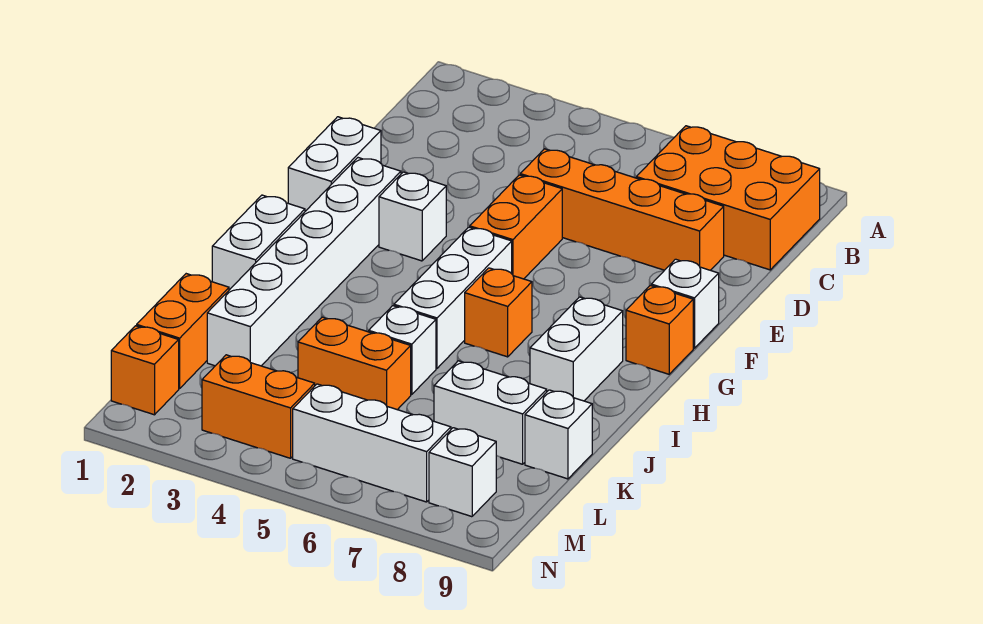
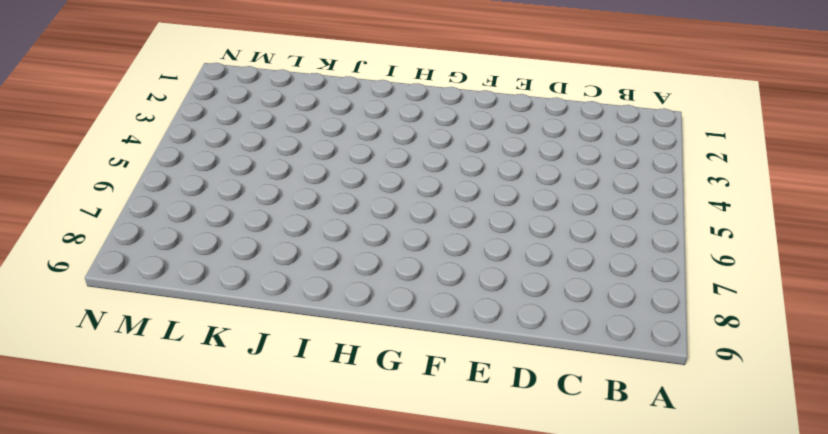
none -> orange brick B7:C9 level 1
none -> orange brick D5:D8 level 1
none -> white brick E1:F1 level 1

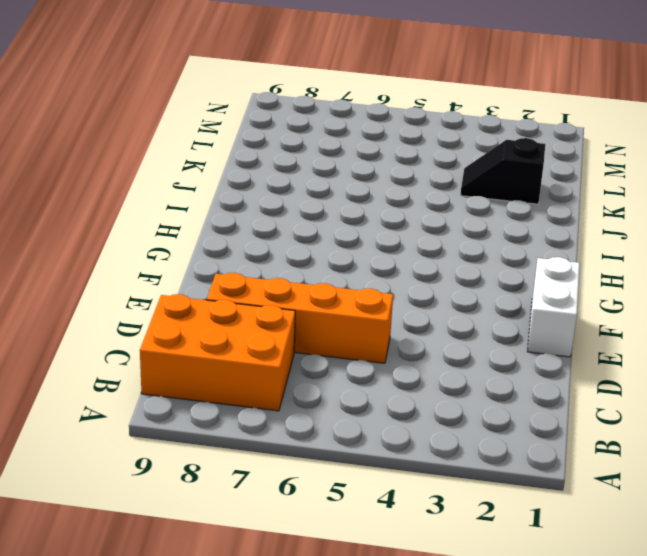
black slope K2:K3 level 1 top 2 -> white brick F2:K2 level 1
none -> orange brick E5:F5 level 1
none -> white brick F3 level 1
none -> white brick F9 level 1

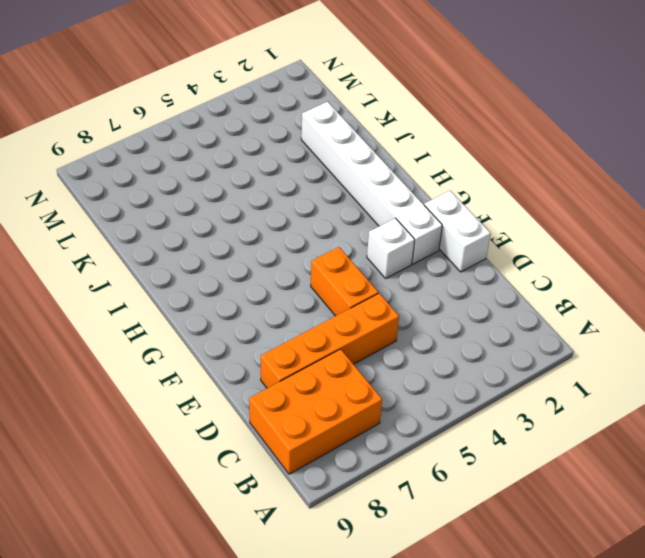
none -> white brick F9 level 1
none -> white brick G5:I5 level 1
none -> orange brick G9 level 1

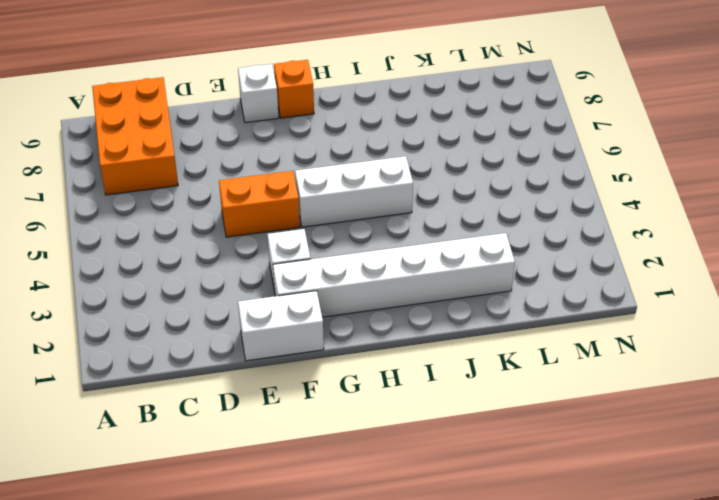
none -> orange brick D5:D8 level 1
none -> white brick H1:I1 level 1
none -> orange brick H6 level 1

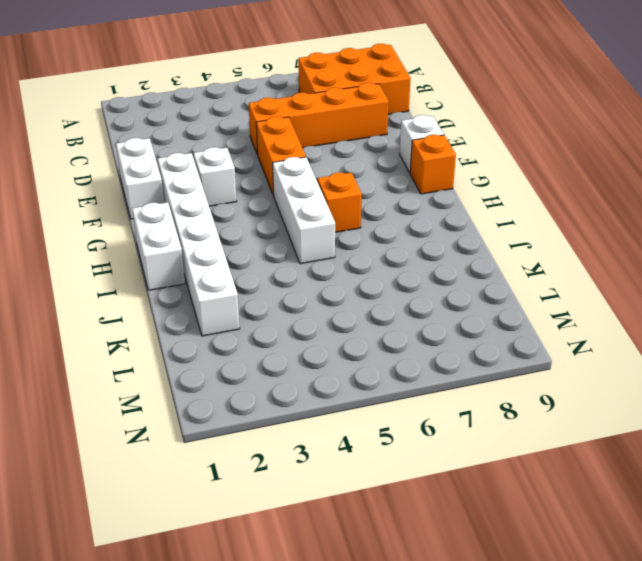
none -> white brick H8:I8 level 1
none -> white brick J5 level 1
none -> orange brick K1:L1 level 1

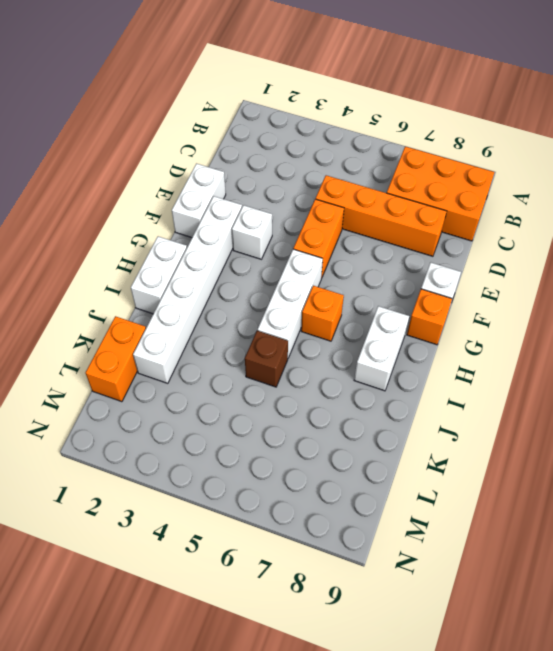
brown brick J5 level 1 -> white brick J5 level 1
none -> orange brick K4:K5 level 1
none -> white brick K7:K8 level 1
none -> white brick K9 level 1

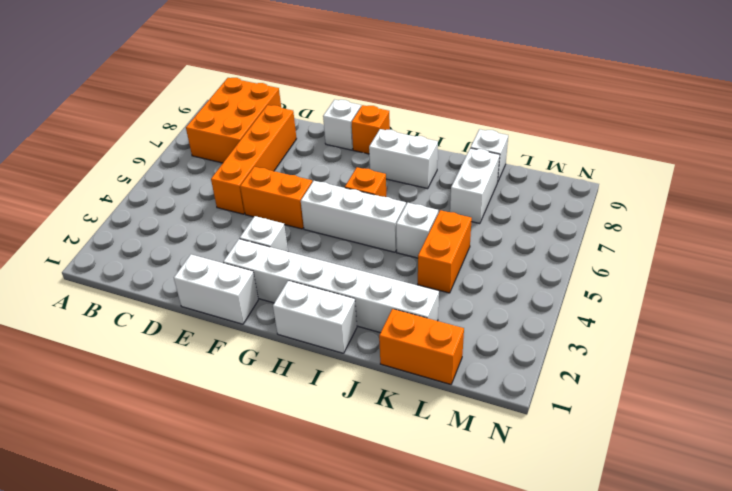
none -> orange brick M1 level 1
none -> orange brick M3:M4 level 1
none -> white brick M5:M7 level 1

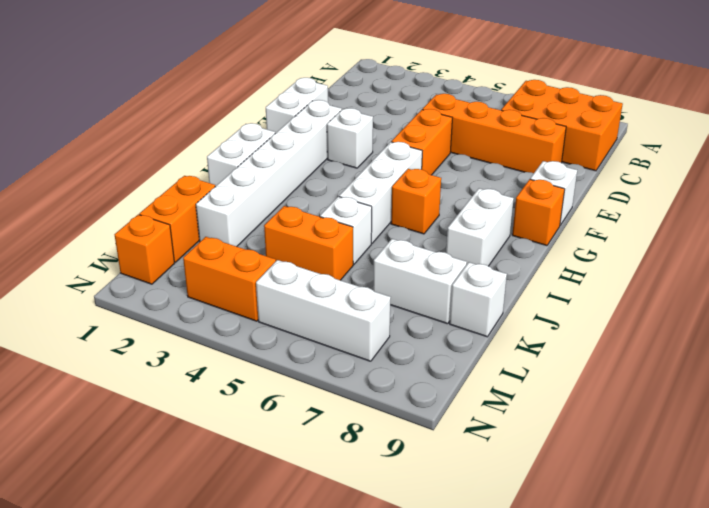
none -> white brick M8 level 1

